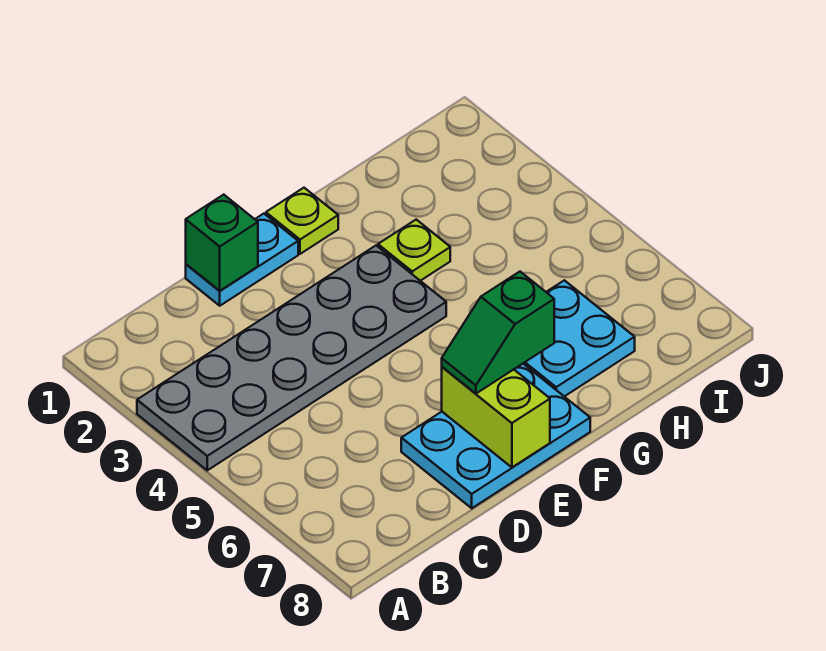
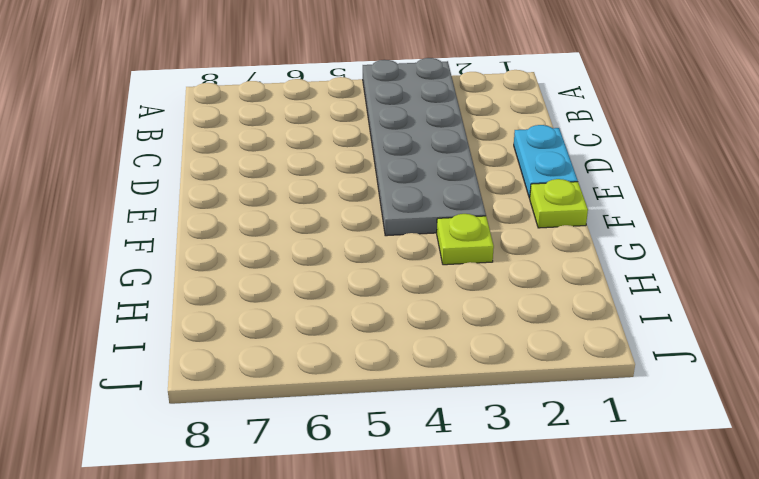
none -> cyan plate D7:F8 level 1
none -> cyan plate G6:H7 level 1

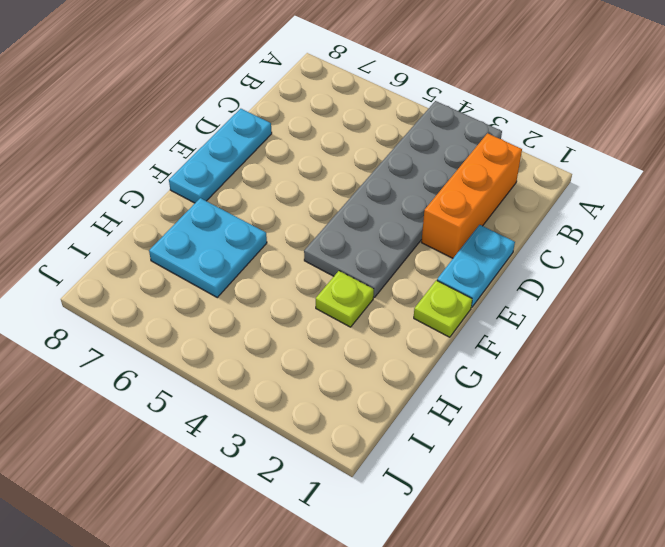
orange brick B2:D2 level 1 -> none
cyan plate D8:F8 level 1 -> cyan plate D7:F8 level 1
none -> green brick D1 level 2
none -> lime brick E7:E8 level 2

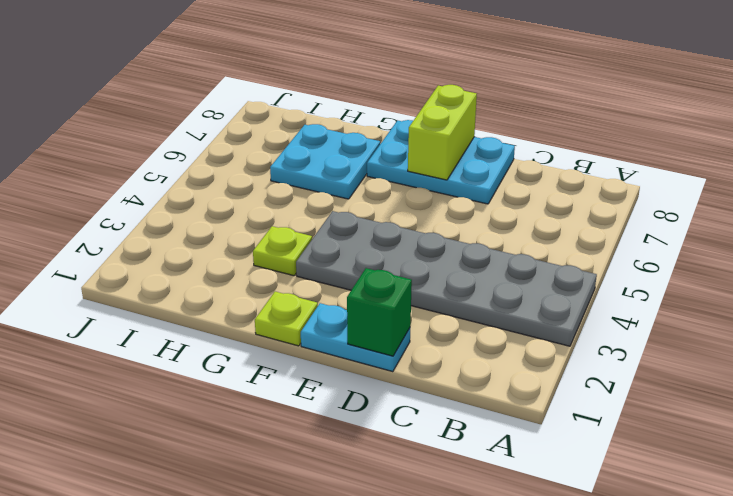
none -> green slope E7:F7 level 3 top F

